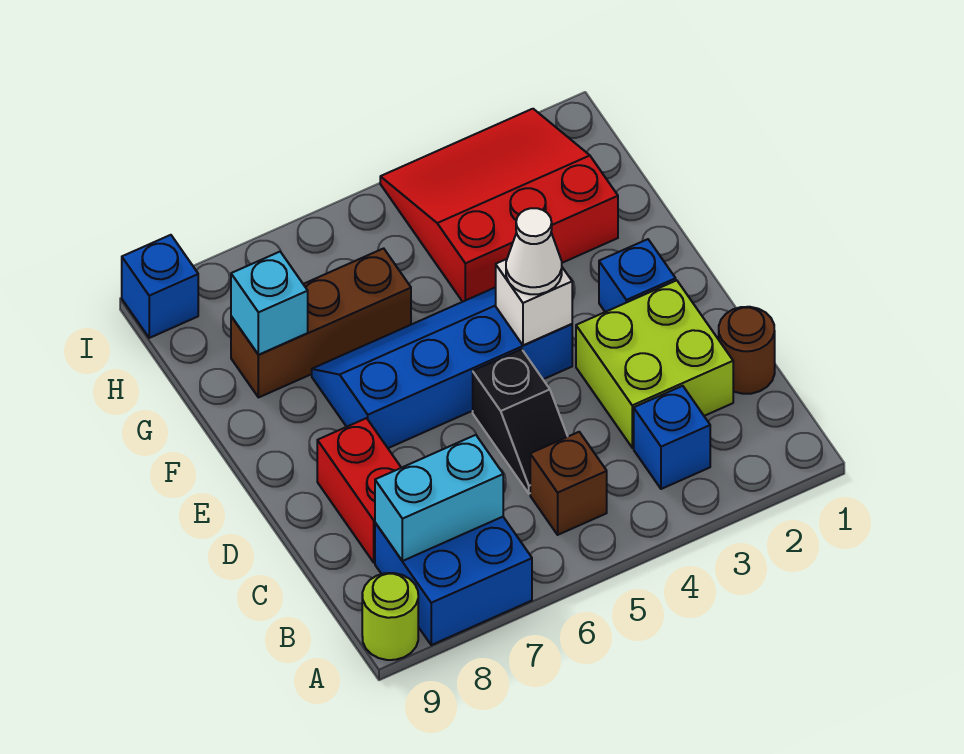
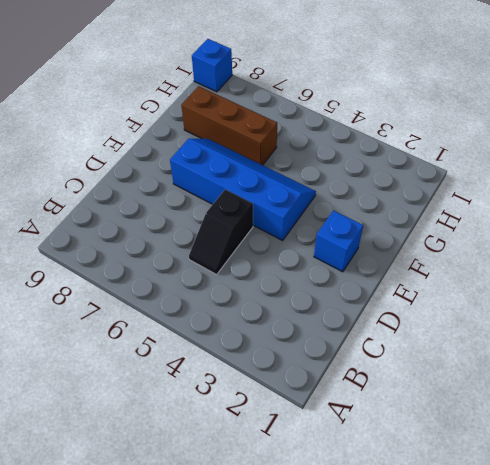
none -> blue brick A7:B8 level 1
none -> lime round brick A9 level 1
none -> blue brick B3 level 1

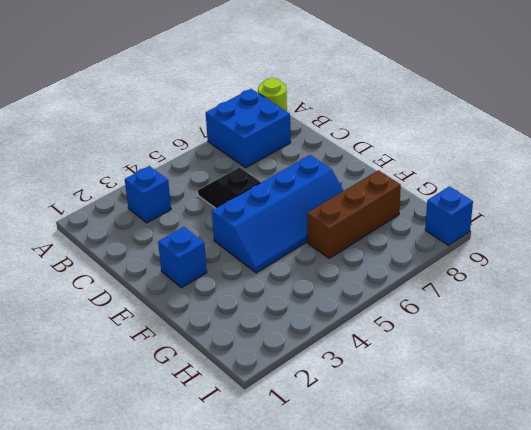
none -> brown brick B5 level 1
none -> brown round brick C1 level 1
none -> lime brick C2:D3 level 1

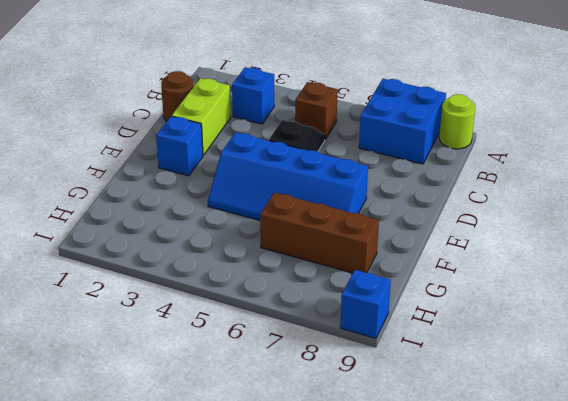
lime brick C2:D2 level 1 -> lime brick C2:D3 level 1
none -> red brick C8:D8 level 1
none -> red slope G2:I4 level 1 top G
none -> cyan brick B7:B8 level 2

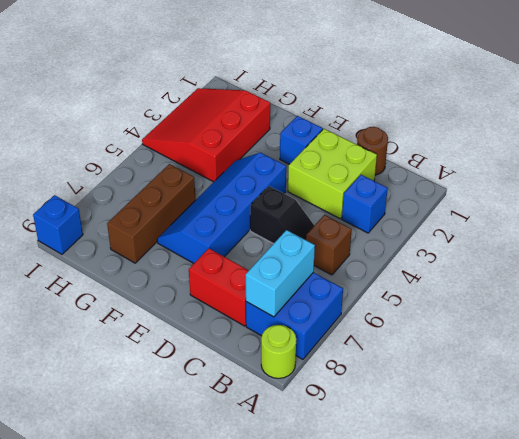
none -> white brick E4 level 2
none -> cyan brick G8 level 2
none -> white cone E4 level 3

